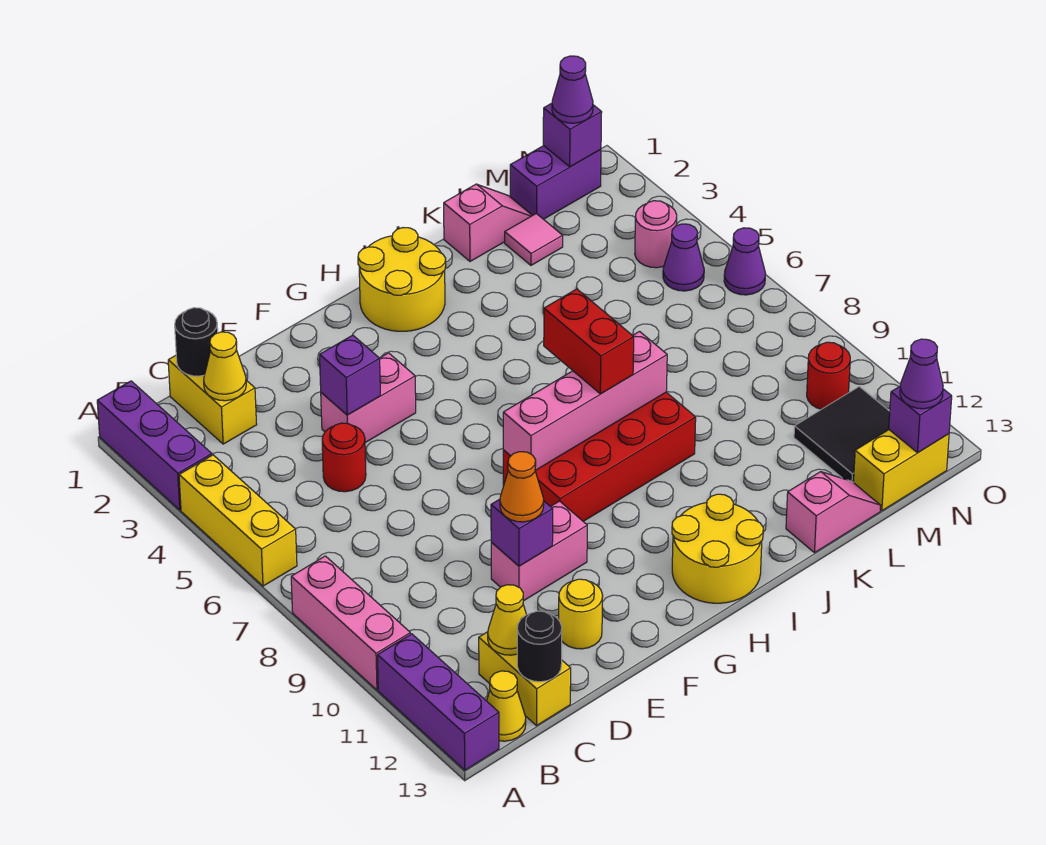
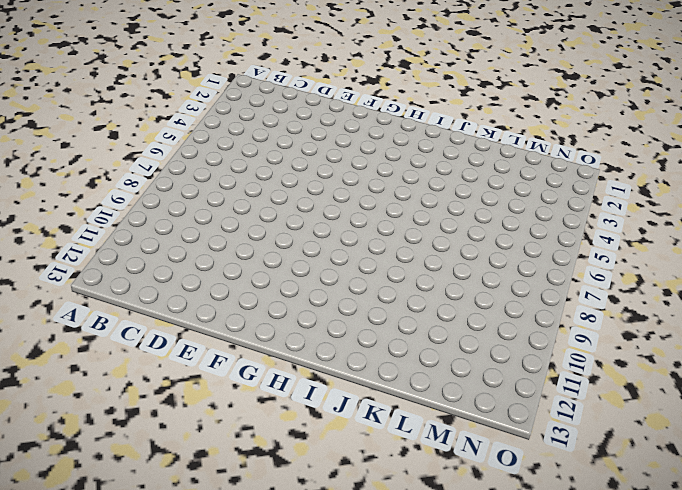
none -> purple brick A1:A3 level 1
none -> yellow brick A4:A6 level 1
none -> pink brick A8:A10 level 1
none -> purple brick A11:A13 level 1

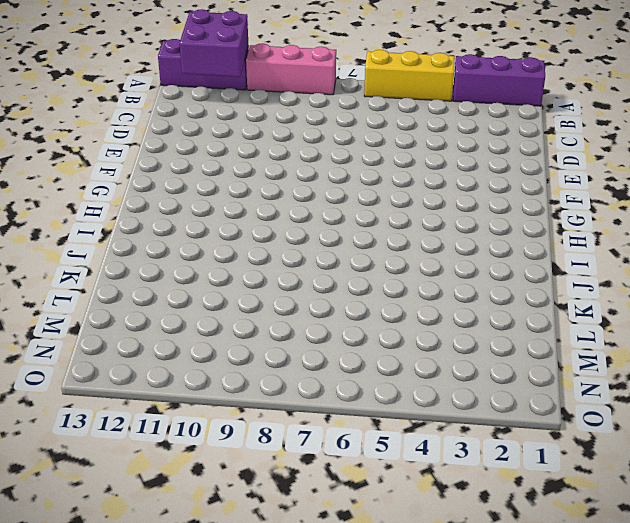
purple brick A11:B12 level 2 -> none
none -> yellow cone B13 level 1
none -> yellow brick C1:C2 level 1
none -> yellow brick C12:C13 level 1
none -> red round brick D5 level 1

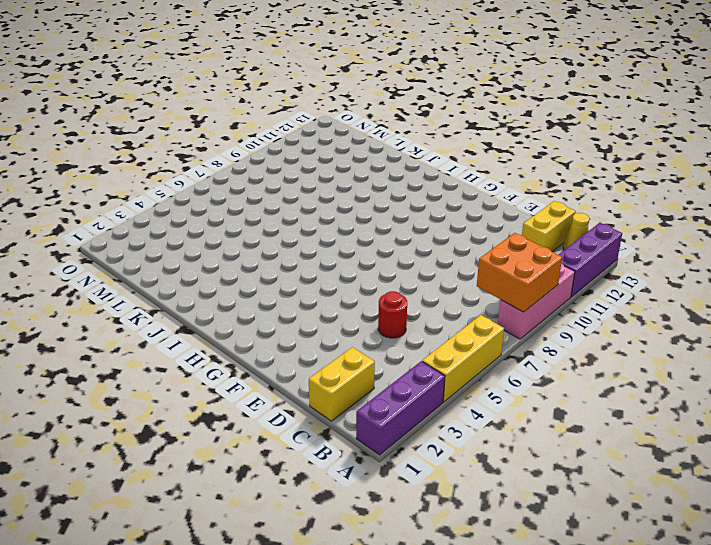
orange brick A8:B9 level 2 -> none
none -> pink brick E4:F4 level 1
none -> pink brick E10:F10 level 1
none -> yellow round brick E12 level 1
none -> red brick G8:J9 level 1

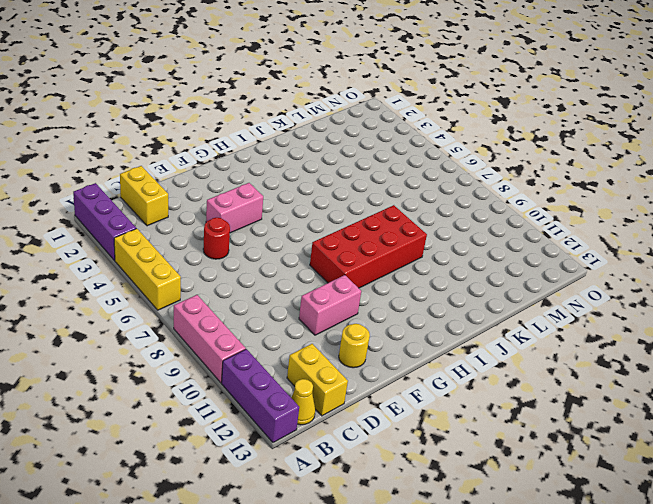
none -> yellow round brick H1:I2 level 1
none -> yellow round brick H12:I13 level 1
none -> pink slope K1:L1 level 1 top K
none -> pink slope K13:L13 level 1 top K

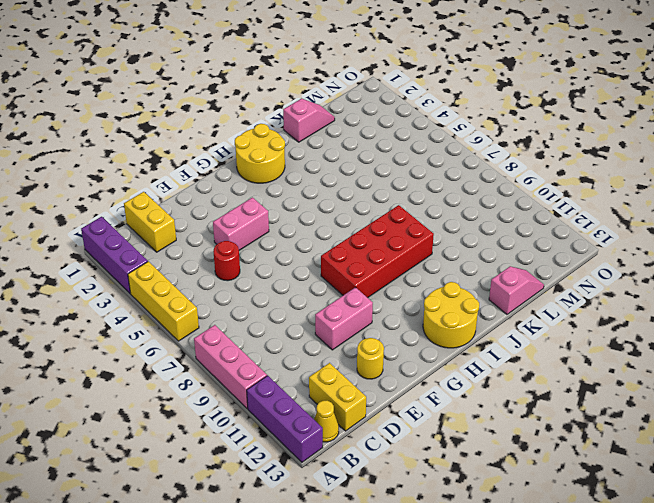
none -> pink tile L2 level 1
none -> purple brick M1:N1 level 1
none -> black tile M11:N12 level 1
none -> yellow brick M13:N13 level 1

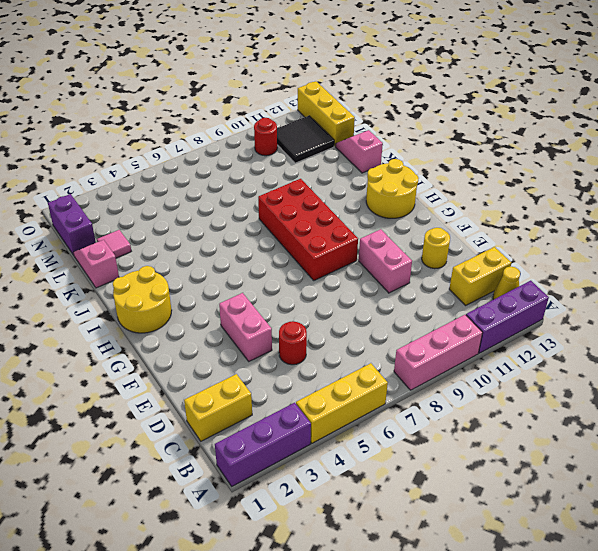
yellow brick M13:O13 level 1 -> yellow brick M13:N13 level 1
none -> pink round brick N4 level 1
none -> purple cone N5 level 1
none -> purple cone O6 level 1
none -> black round brick C1 level 2

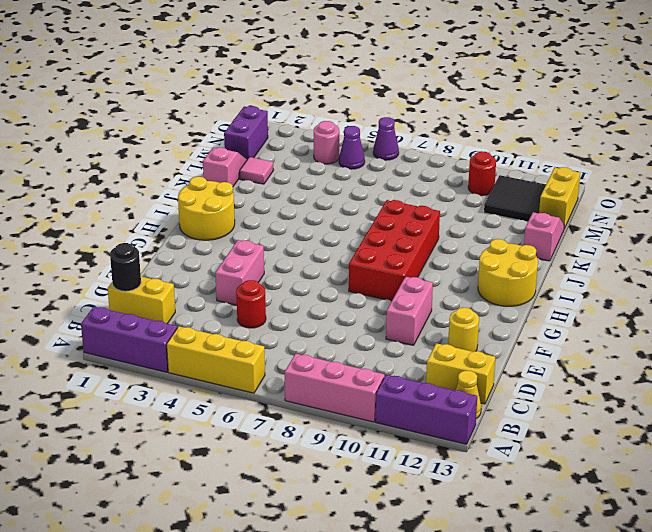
none -> yellow cone C2 level 2
none -> yellow cone C12 level 2
none -> black round brick C13 level 2
none -> purple brick E4 level 2

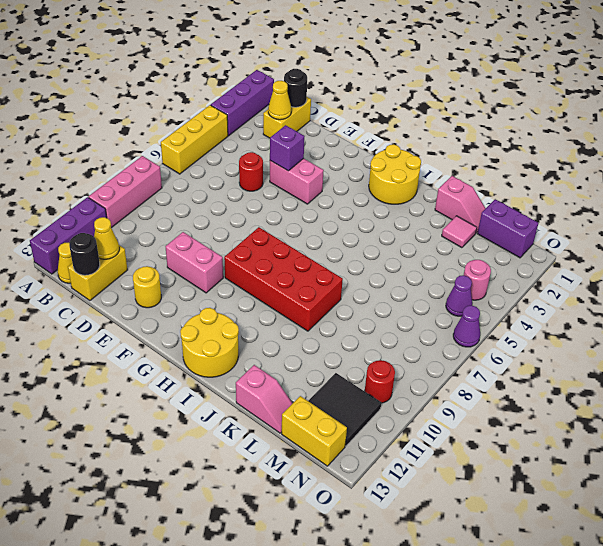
none -> purple brick E10 level 2
none -> pink brick G8:J8 level 2
none -> purple brick N1 level 2
none -> purple brick N13 level 2

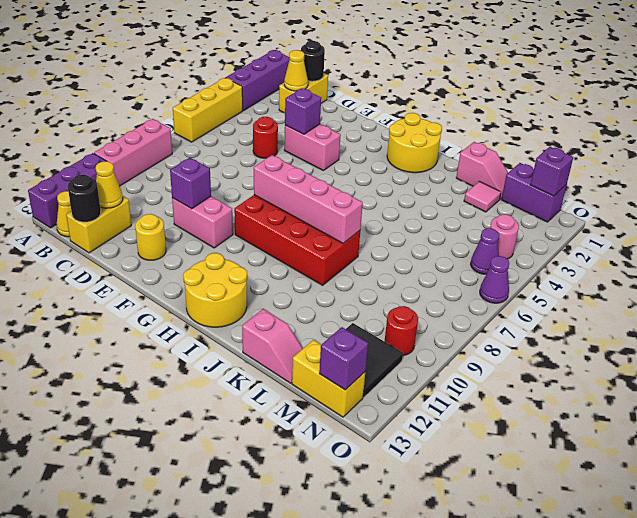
none -> orange cone E10 level 3
none -> red brick I7:I8 level 3
none -> purple cone N1 level 3
none -> purple cone N13 level 3

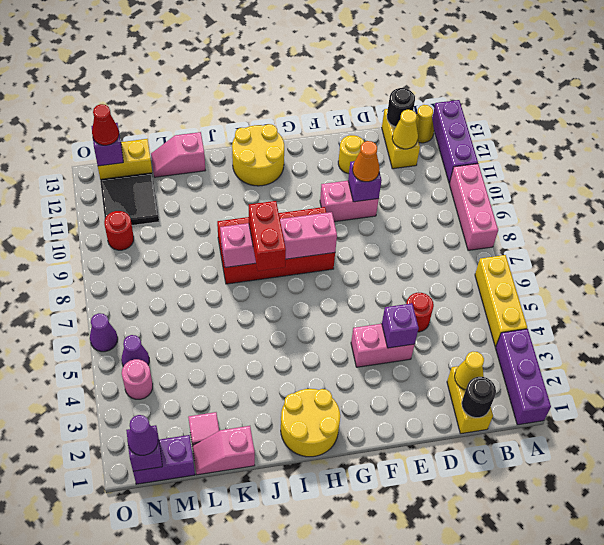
red cone N13 level 3 -> purple cone N13 level 3

